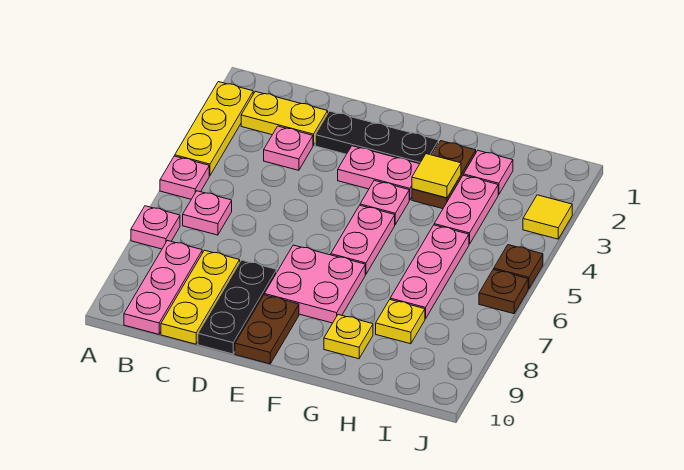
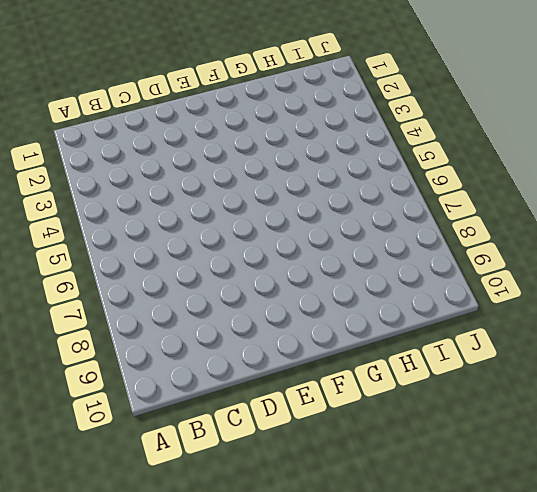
none -> yellow plate A2:A4 level 1
none -> pink plate A5 level 1
none -> pink plate A7 level 1

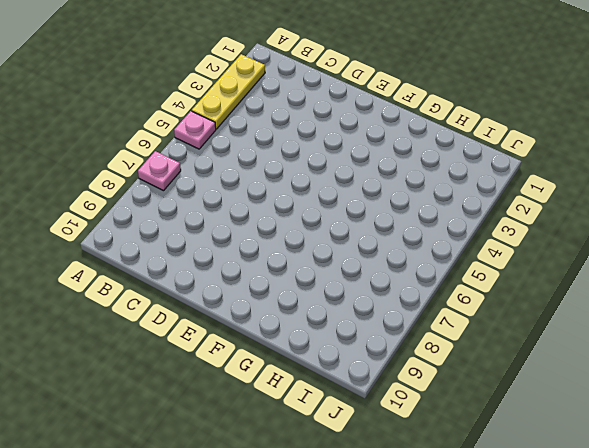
none -> yellow plate B2:C2 level 1
none -> pink plate B6 level 1
none -> pink plate B8:B10 level 1

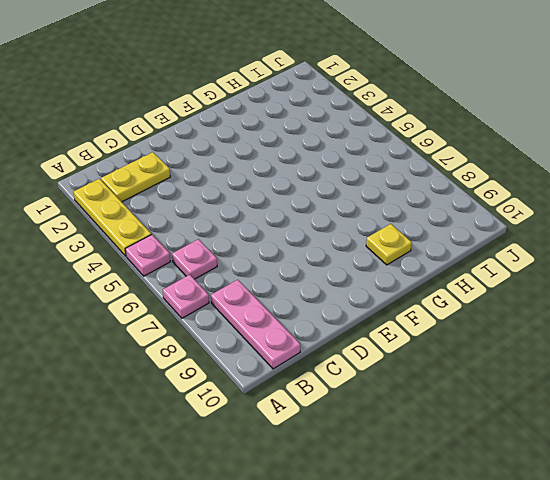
none -> pink plate C3 level 1
none -> yellow plate C8:C10 level 1
none -> black plate D2:F2 level 1

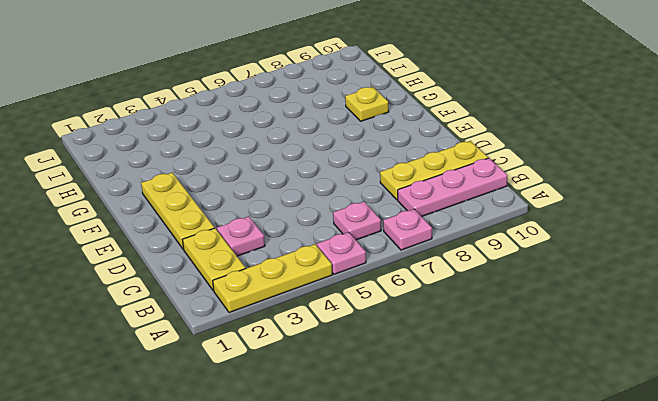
yellow plate D2:F2 level 1 -> black plate D2:F2 level 1
none -> black plate D8:D10 level 1
none -> pink plate E3:F3 level 1
none -> pink plate E7:F8 level 1

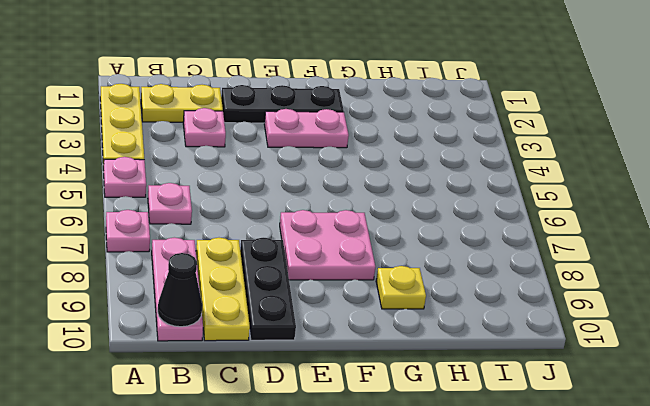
black cone B10 level 2 -> none
none -> brown plate E9:E10 level 1
none -> pink plate F4 level 1
none -> pink plate F5:F6 level 1

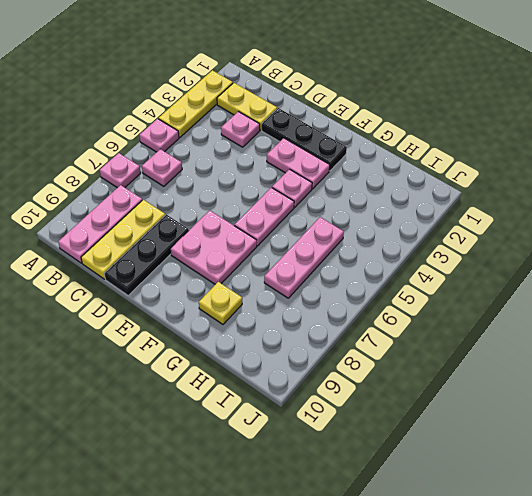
none -> brown plate E9:E10 level 1
none -> brown plate G2:G3 level 1
none -> pink plate H2 level 1

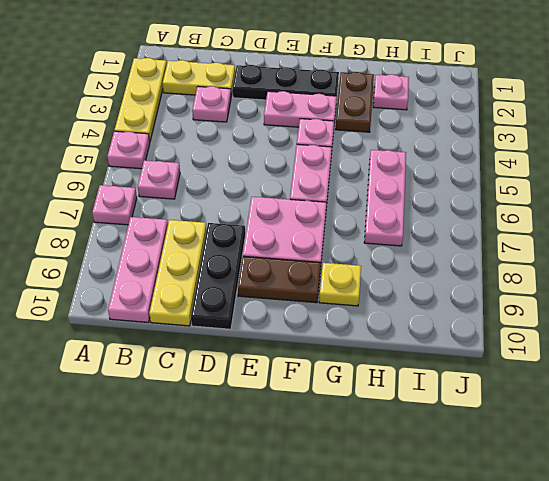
brown plate E9:F9 level 1 -> brown plate E9:E10 level 1
none -> pink plate H3:H4 level 1
none -> yellow plate H8 level 1
none -> yellow tile J3 level 1

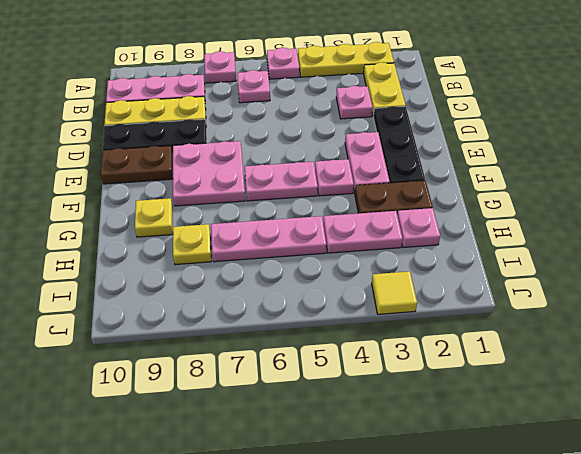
none -> brown plate J5 level 1
none -> brown plate J6 level 1
none -> yellow tile G3 level 2

